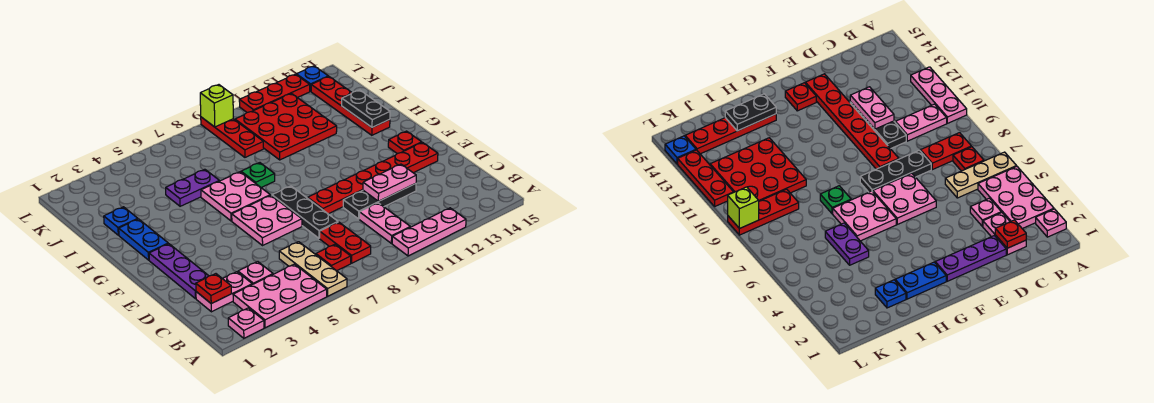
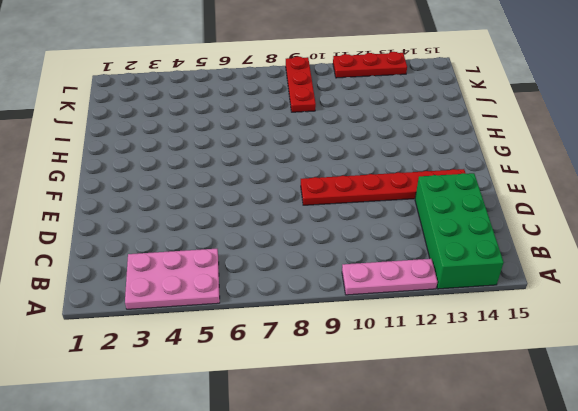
green brick A13:D14 level 1 -> none
none -> pink plate A2 level 1
none -> tan plate A6:C6 level 1
none -> red plate B7 level 1

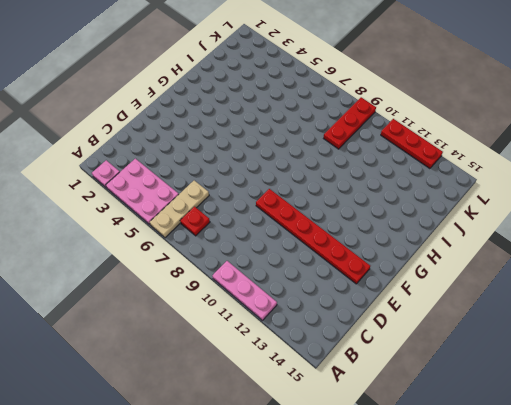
none -> red plate B8:C8 level 1
none -> pink plate B10:C10 level 1
none -> pink plate C2:C3 level 1

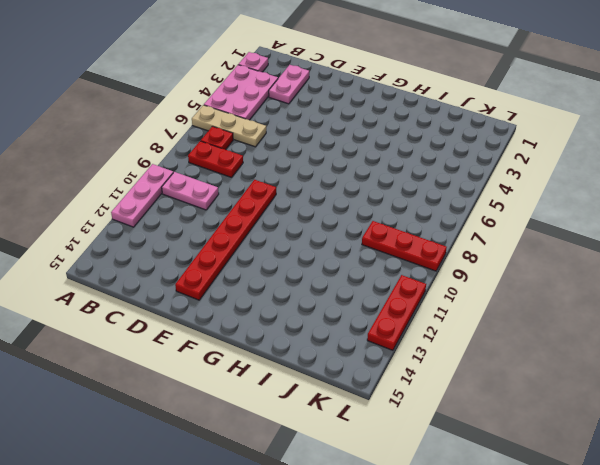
none -> pink plate C4 level 1
none -> purple plate D2:F2 level 1
none -> black plate D8:F8 level 1

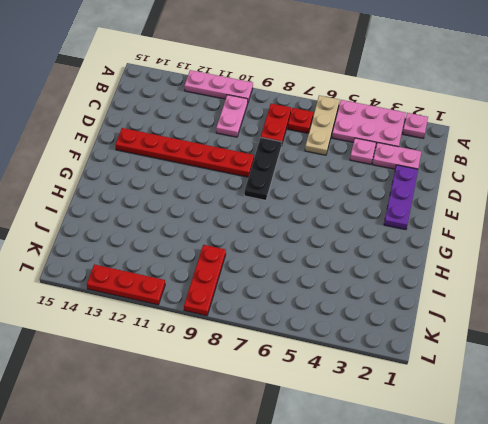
none -> black plate D10:D12 level 1
none -> pink plate E6:F7 level 1
none -> red plate F14 level 1

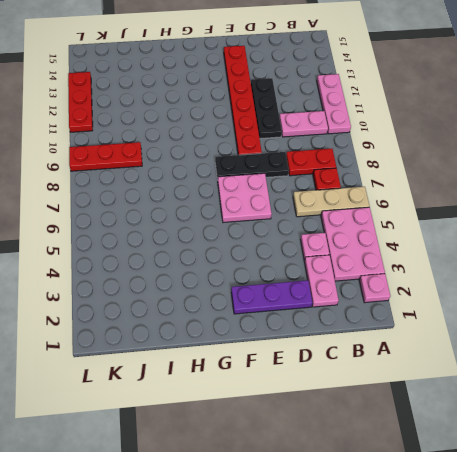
none -> red plate F14 level 1
none -> blue plate G2:H2 level 1
none -> pink plate G6:H7 level 1

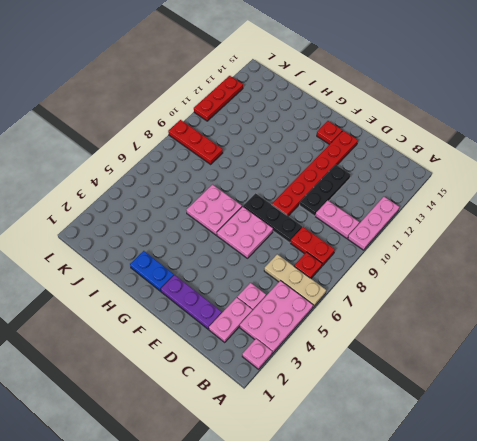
none -> green plate H8 level 1
none -> red plate H14:K14 level 1
none -> blue plate I2 level 1

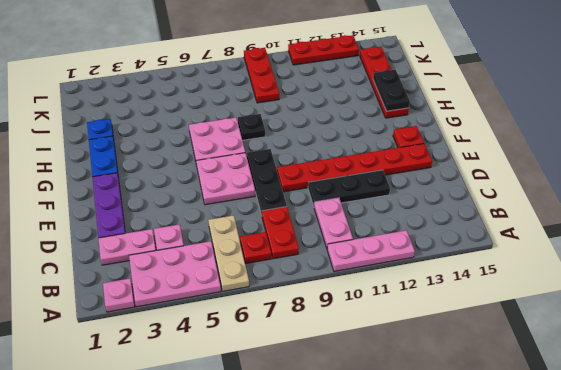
black plate H8 level 1 -> green plate H8 level 1
none -> purple plate I5:I6 level 1
none -> red plate I10:K12 level 1
none -> blue plate L14 level 1

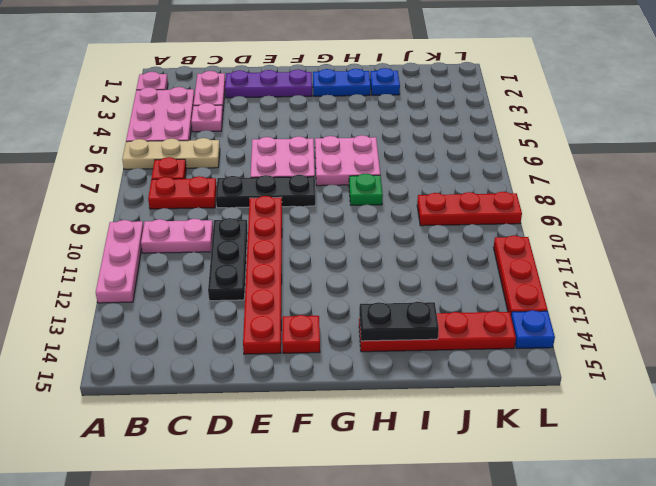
none -> purple plate I5:I6 level 1
none -> red plate I10:K12 level 1
none -> red plate C2 level 2

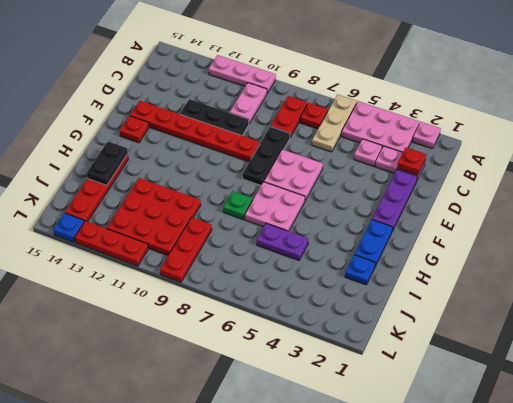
none -> pink plate D11:D12 level 2
none -> lime brick L9 level 2

